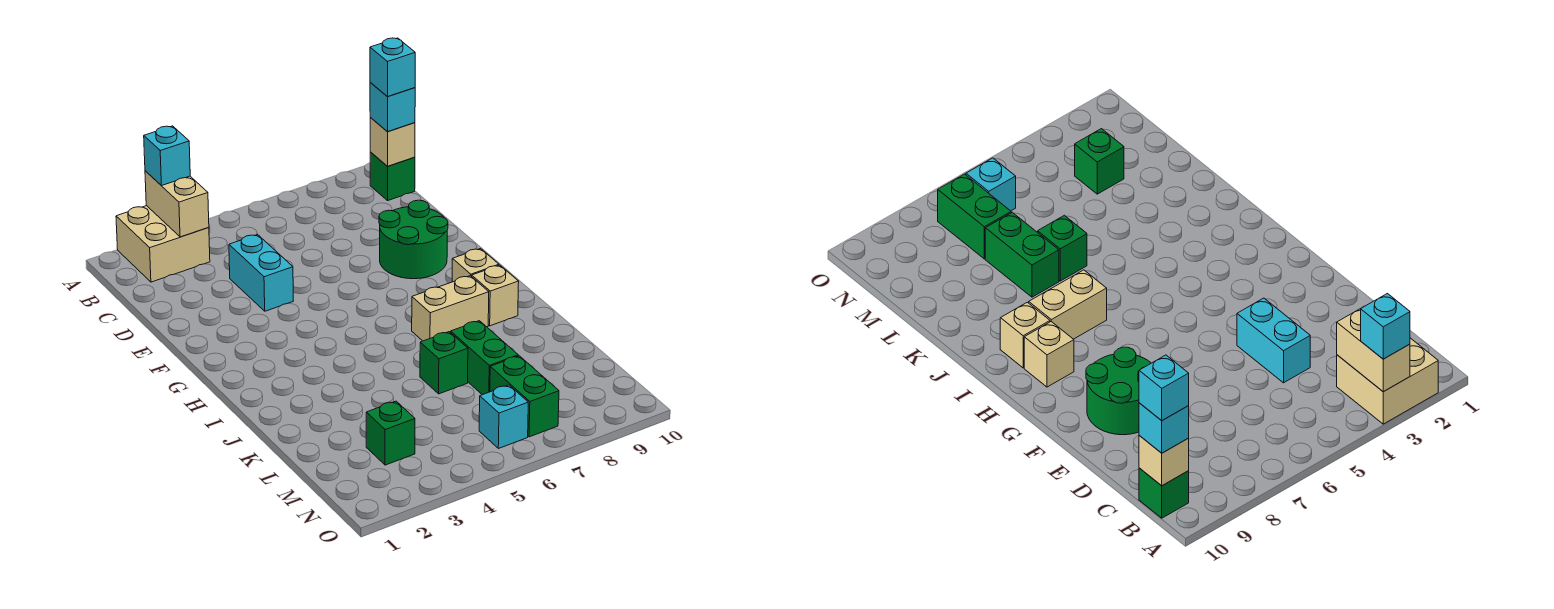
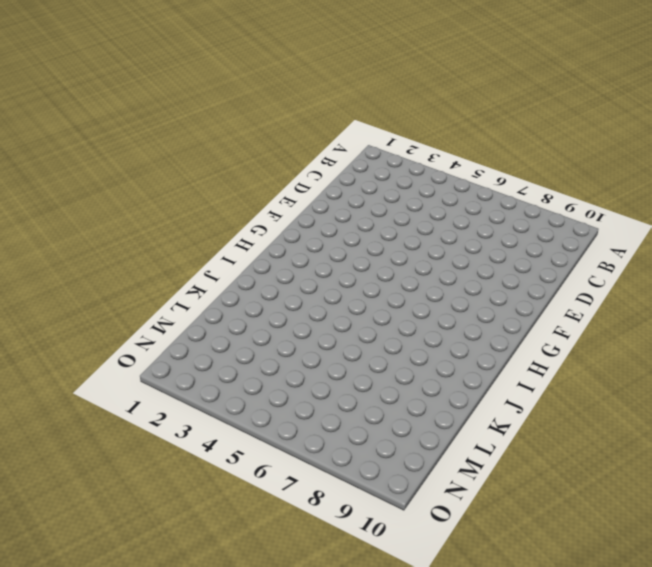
none -> tan brick A2:B3 level 1
none -> green brick B10 level 1
none -> cyan brick D4:E4 level 1

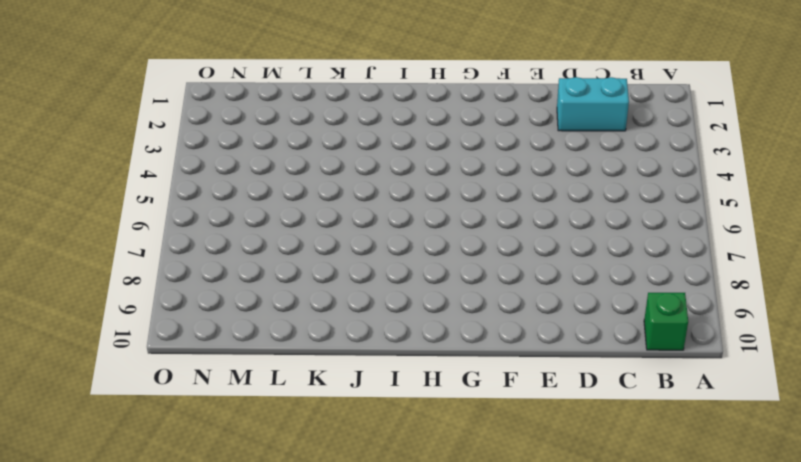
cyan brick C2:D2 level 1 -> cyan brick D4:E4 level 1
none -> tan brick A2:B3 level 1
none -> green round brick E8:F9 level 1
none -> tan brick H9 level 1

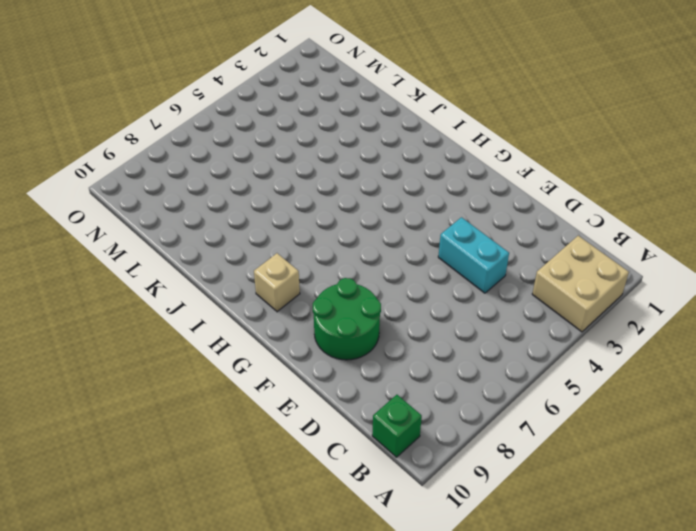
none -> tan brick I7:I8 level 1
none -> tan brick I9 level 1
none -> green brick K6 level 1

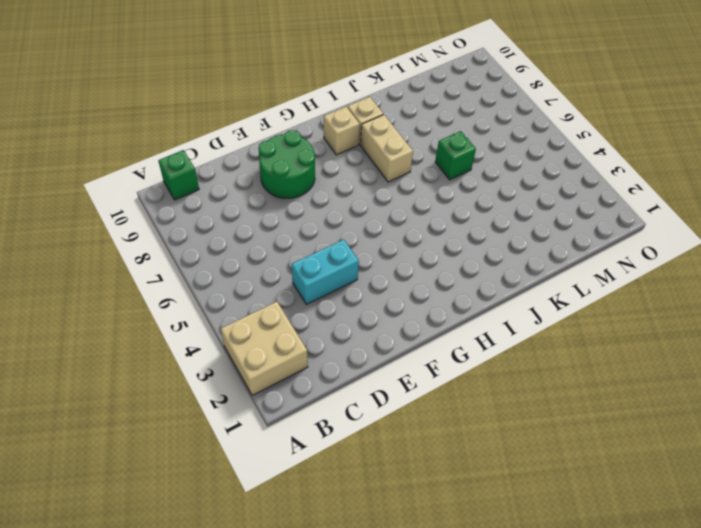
none -> green brick K7:L7 level 1
none -> green brick M3 level 1
none -> green brick M7:N7 level 1

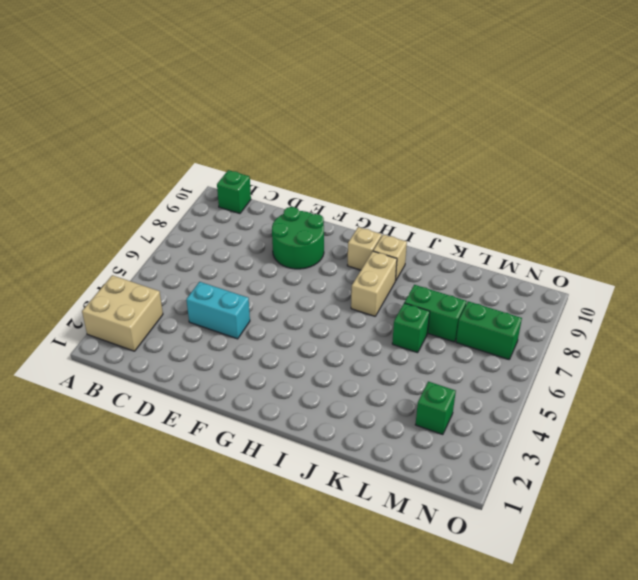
none -> cyan brick N6 level 1
none -> tan brick A3:B3 level 2
none -> tan brick B10 level 2

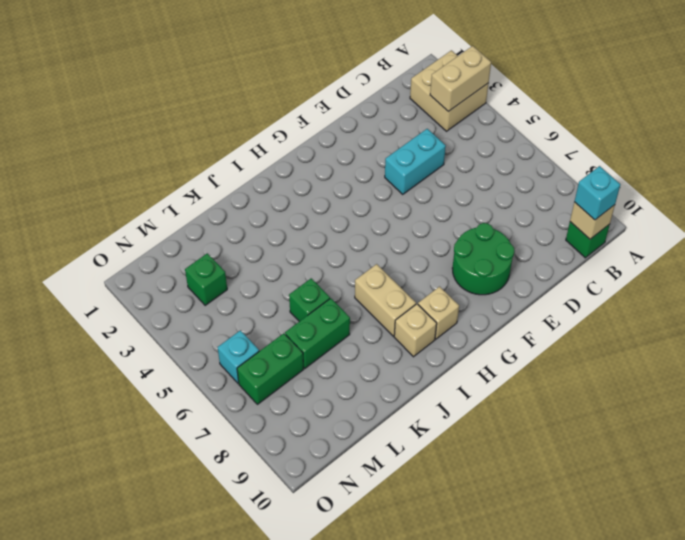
none -> cyan brick A3 level 3
none -> cyan brick B10 level 4

